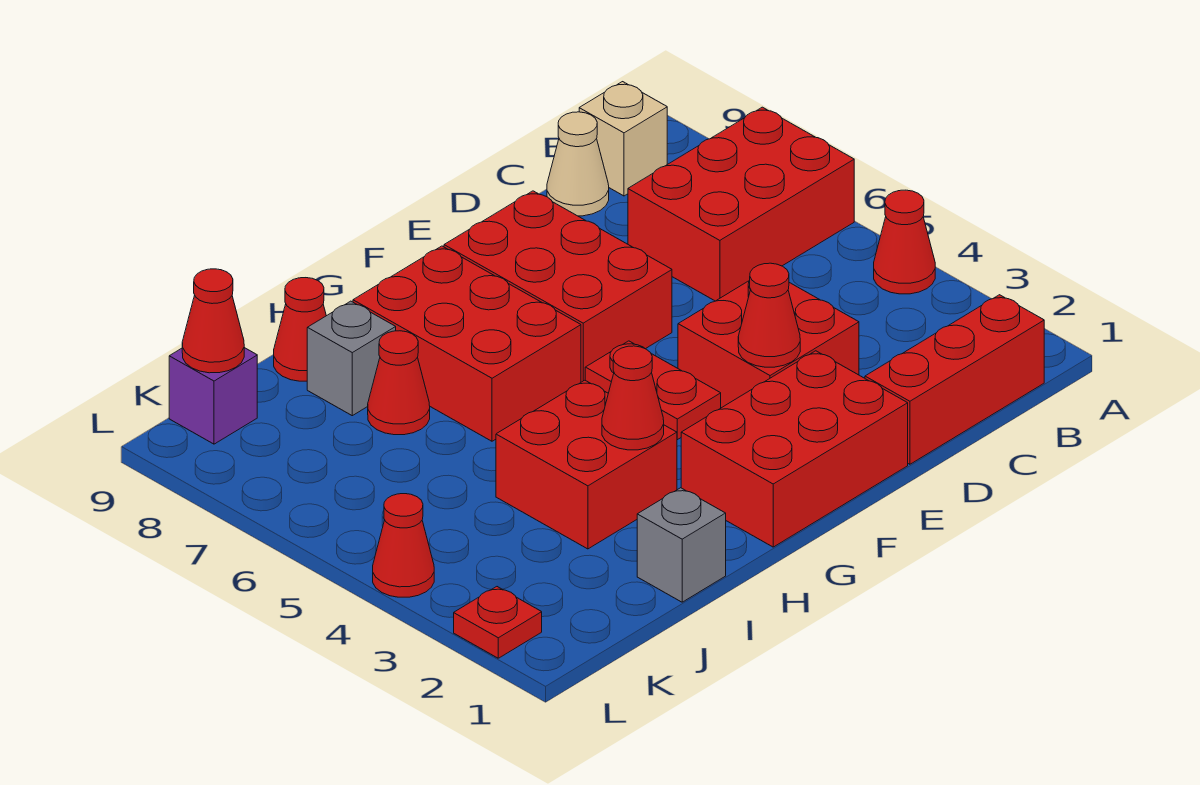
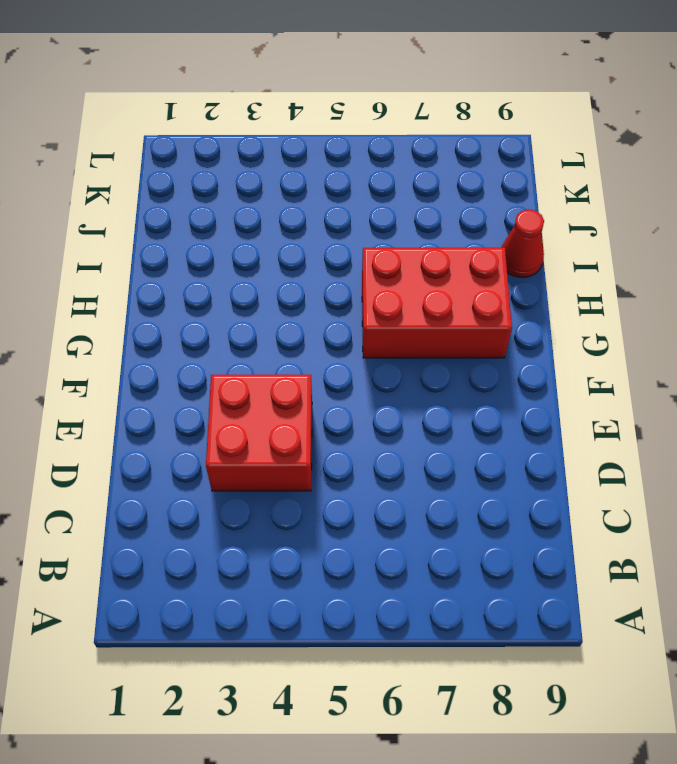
none -> red cone A4 level 1
none -> red brick A6:C7 level 1
none -> red brick B1:D1 level 1

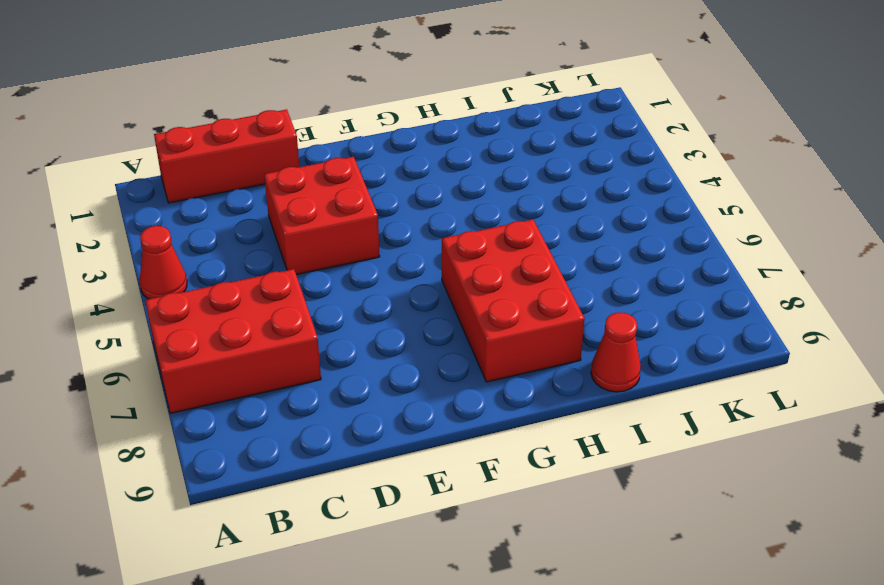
none -> tan brick B9 level 1
none -> tan cone C9 level 1
none -> red brick E1:G2 level 1

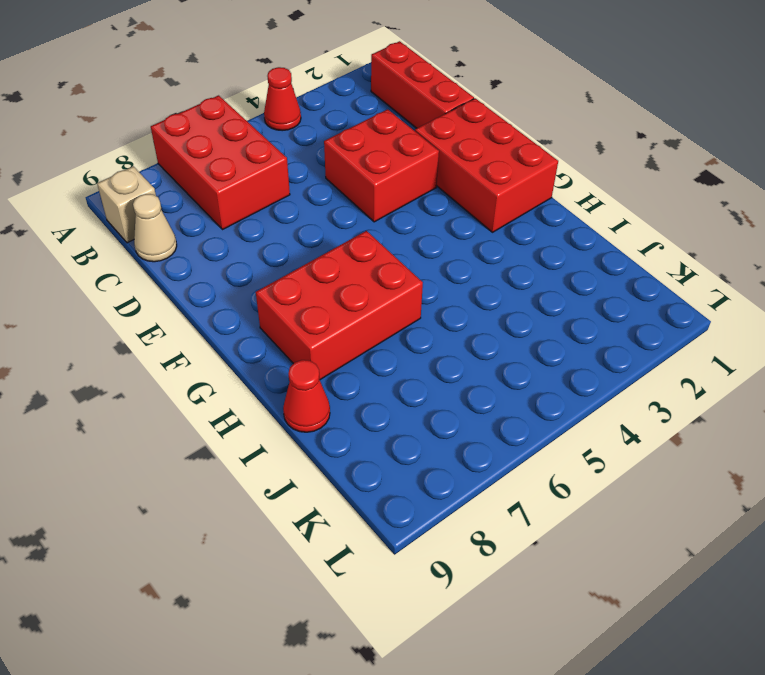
none -> red brick E6:F8 level 1
none -> red plate F4:F5 level 1
none -> red brick H3:I4 level 1

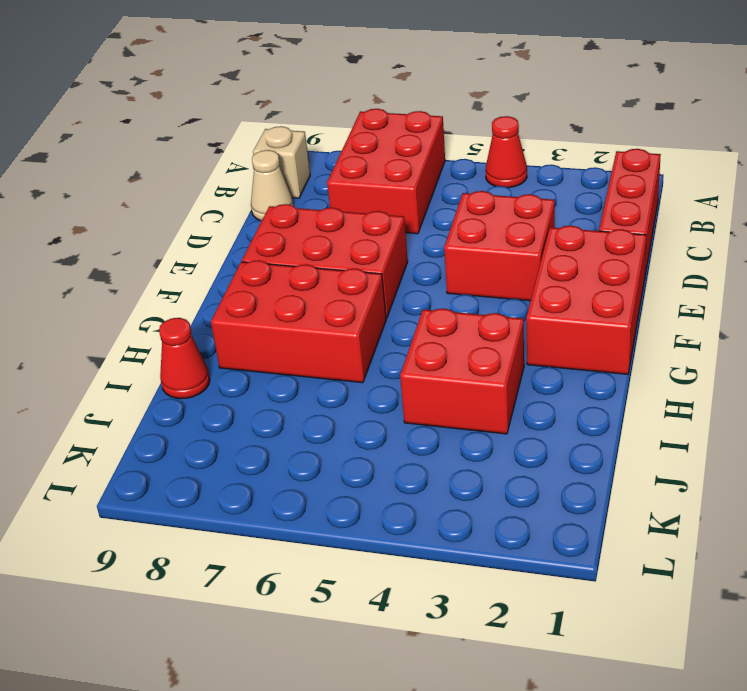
none -> red plate F4:F5 level 1
none -> grey brick I1 level 1
none -> red cone I7 level 1

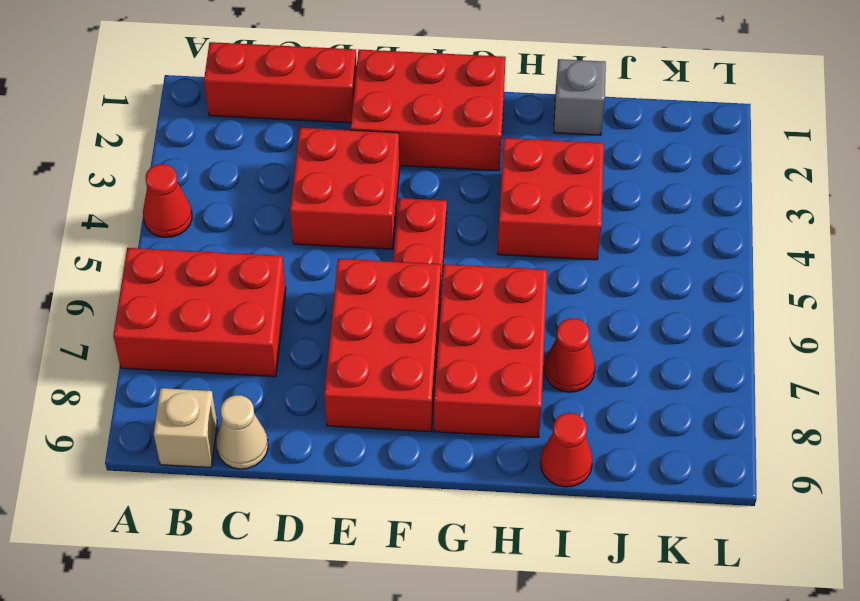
none -> grey brick I8 level 1
none -> purple brick K9 level 1
none -> red plate L2 level 1

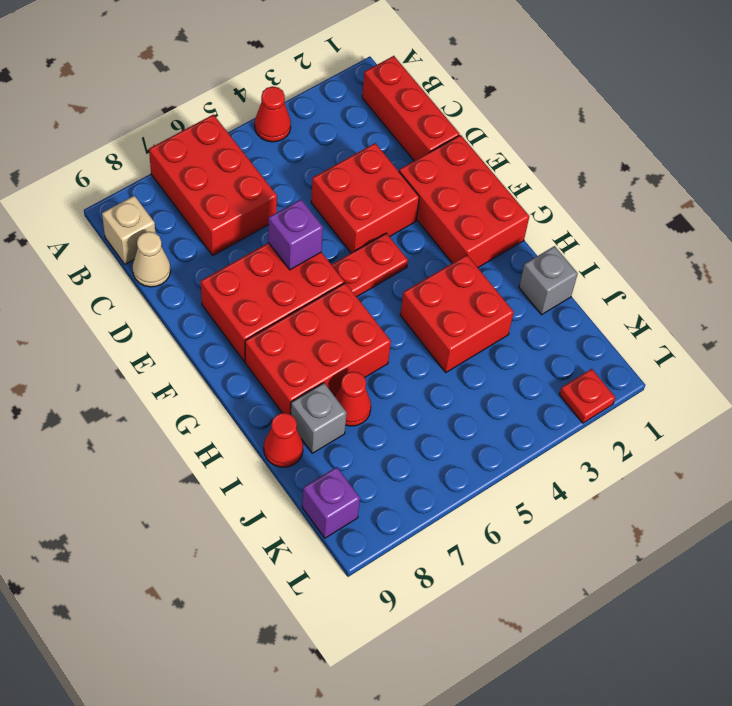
purple brick E6 level 2 -> none
none -> red cone L4 level 1
none -> red cone E3 level 2
none -> red cone H3 level 2

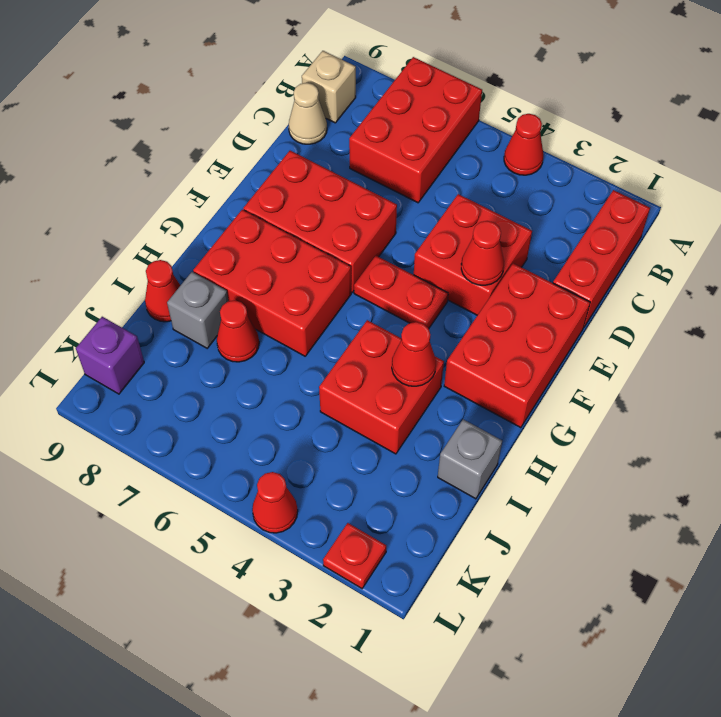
none -> red cone K9 level 2

